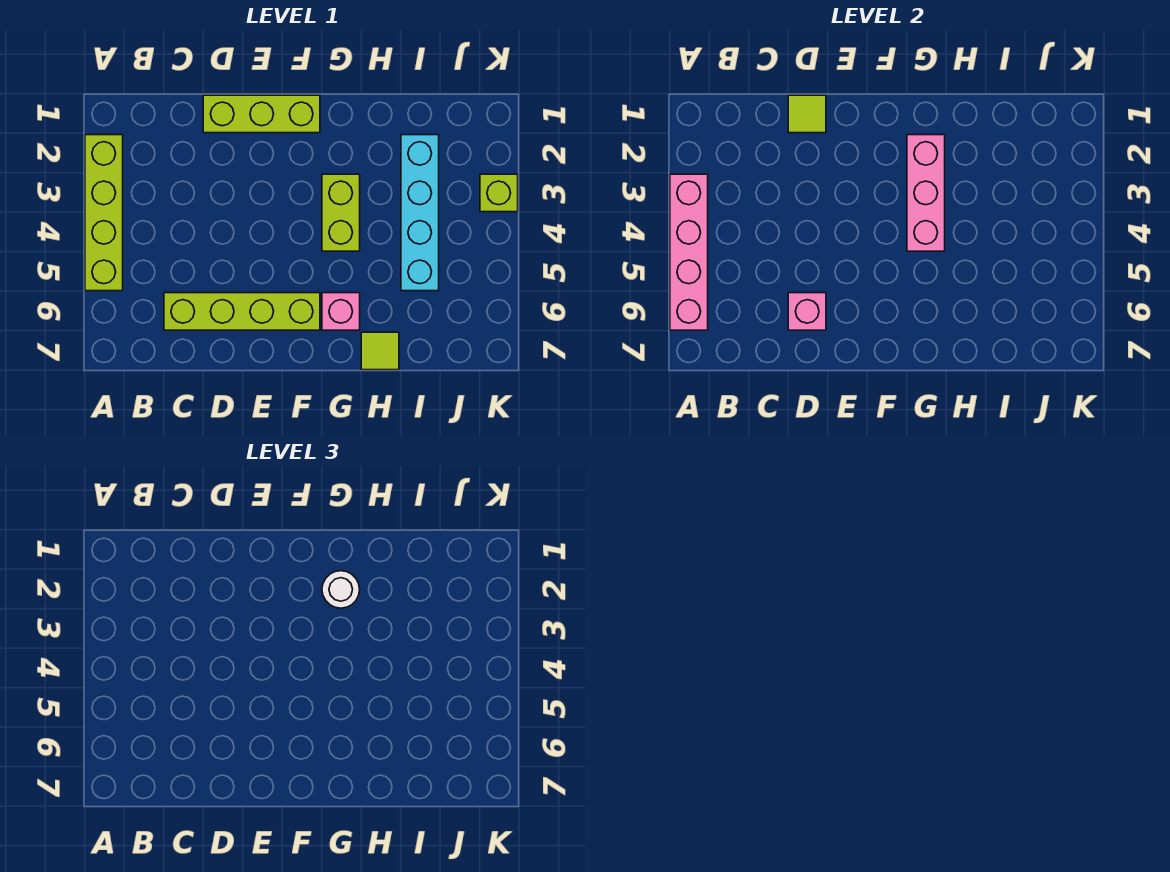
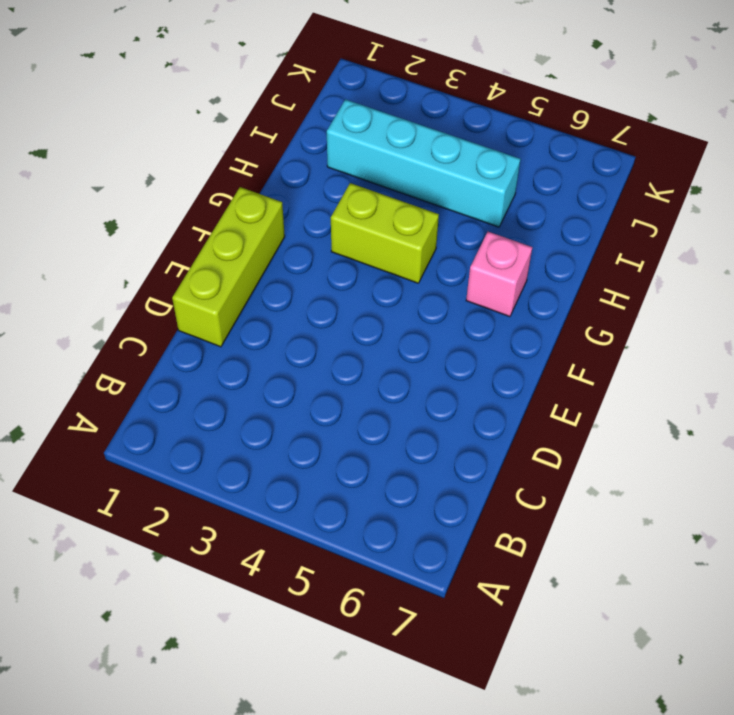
none -> lime brick A2:A5 level 1
none -> lime brick C6:F6 level 1
none -> lime tile H7 level 1

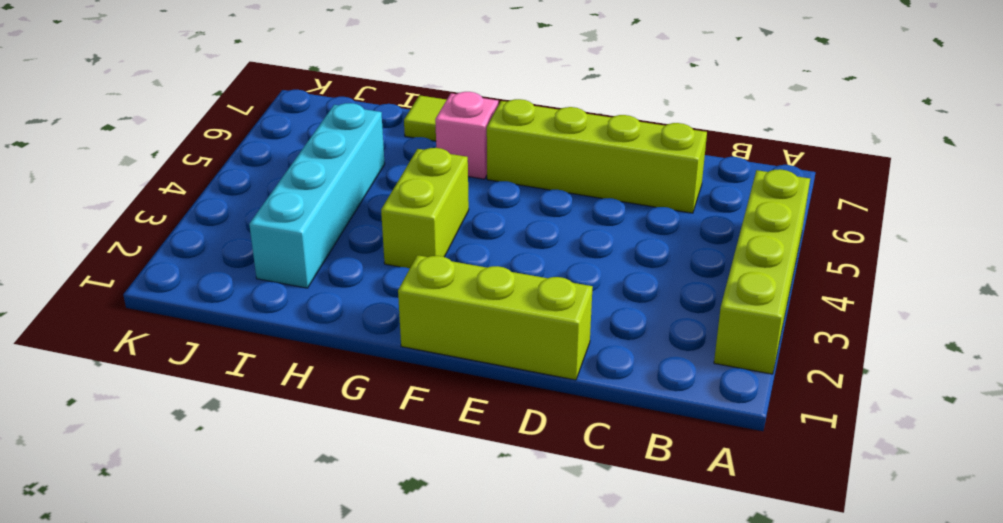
none -> lime brick K3 level 1
none -> pink brick A3:A6 level 2
none -> lime tile D1 level 2

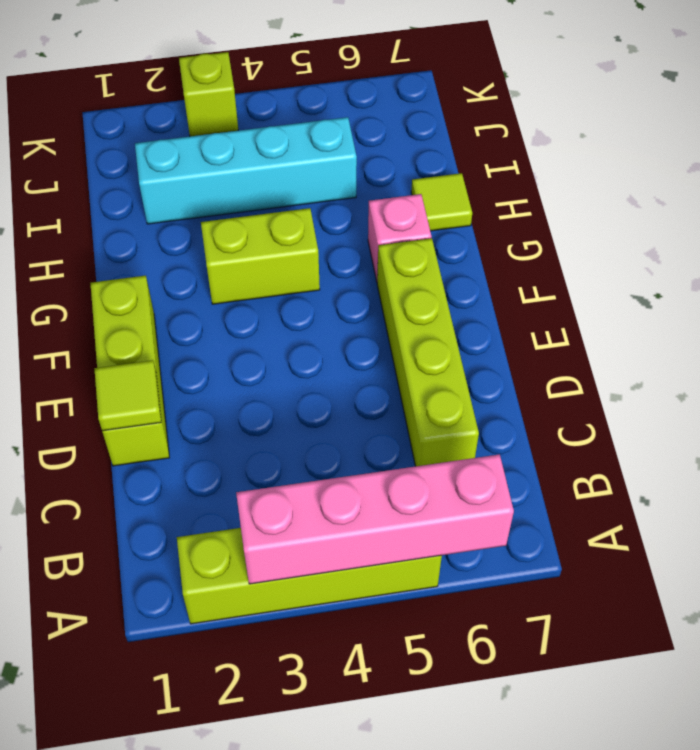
none -> pink brick D6 level 2
none -> pink brick G2:G4 level 2
none -> white round brick G2 level 3

